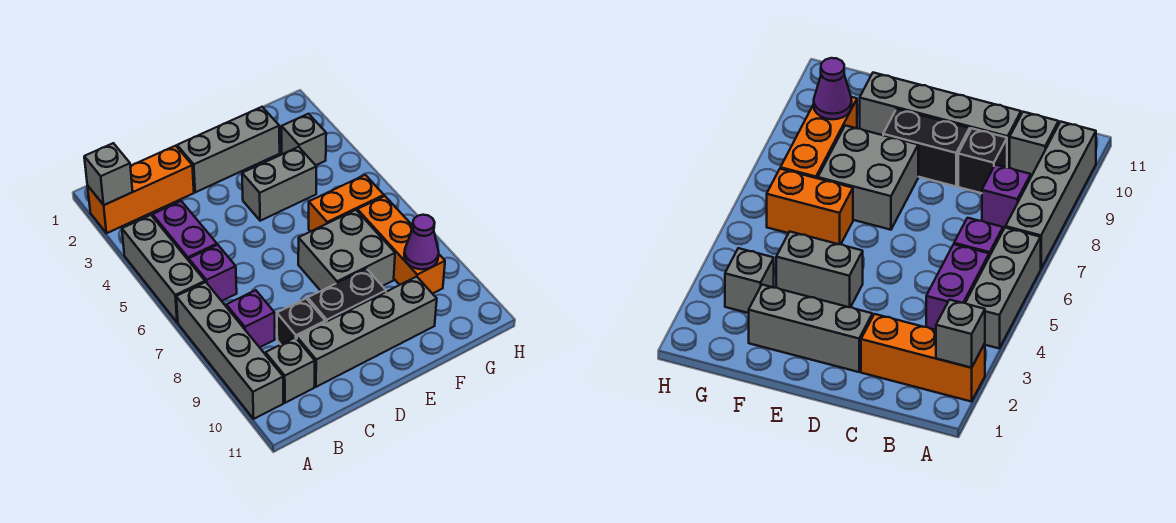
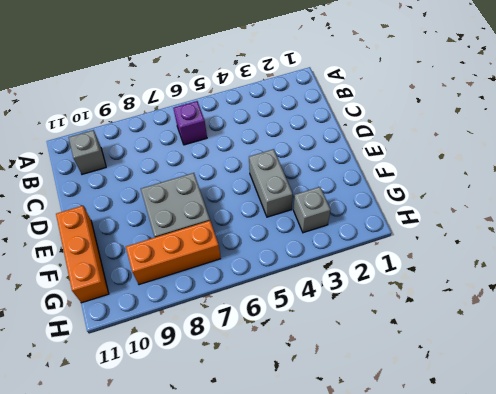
orange brick E11:G11 level 1 -> orange brick A2:C2 level 1
none -> grey brick A4:A6 level 1
none -> grey brick A7:A10 level 1
none -> purple brick B4:B5 level 1

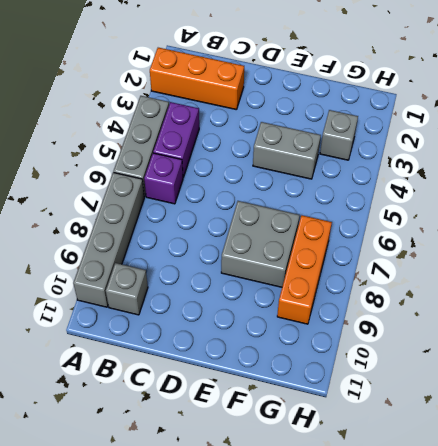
none -> purple brick B8 level 1
none -> black brick C9 level 1
none -> grey brick C10:F10 level 1

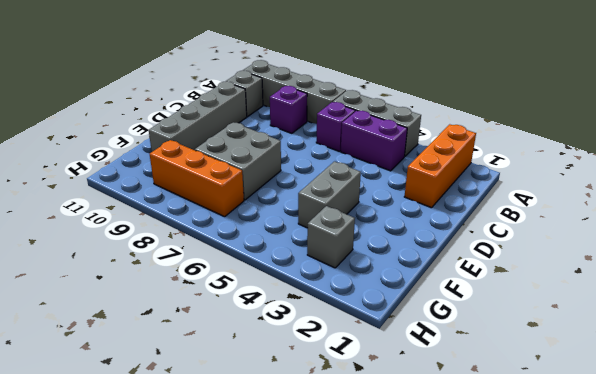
none -> black brick C9 level 1
none -> grey brick D2:F2 level 1
none -> black brick D9:E9 level 1

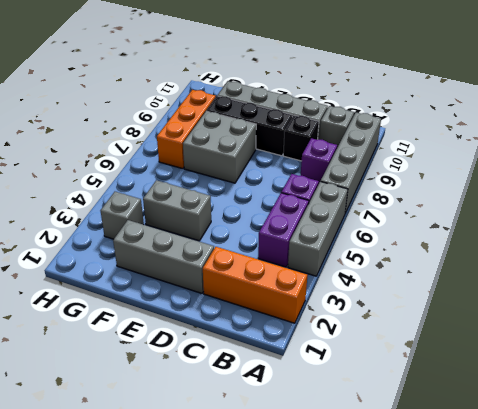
black brick D9:F9 level 1 -> black brick D9:E9 level 1
none -> orange brick F6:G6 level 1
none -> grey brick A2 level 2
none -> purple cone G9 level 2

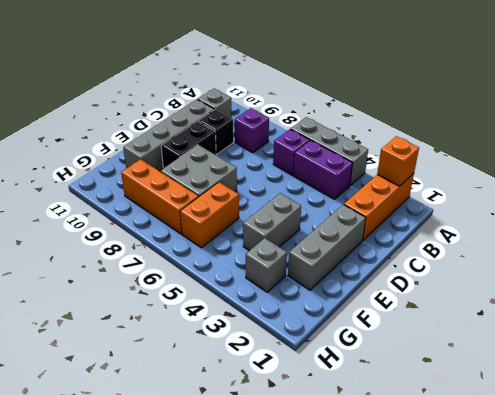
orange brick A2 level 2 -> grey brick A2 level 2
none -> grey brick A7:A10 level 1
none -> purple cone G9 level 2

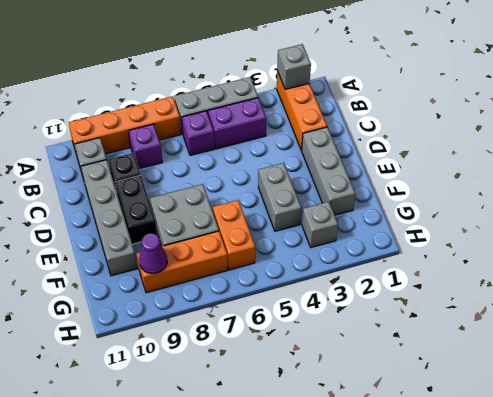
orange brick A7:A10 level 1 -> grey brick A7:A10 level 1

